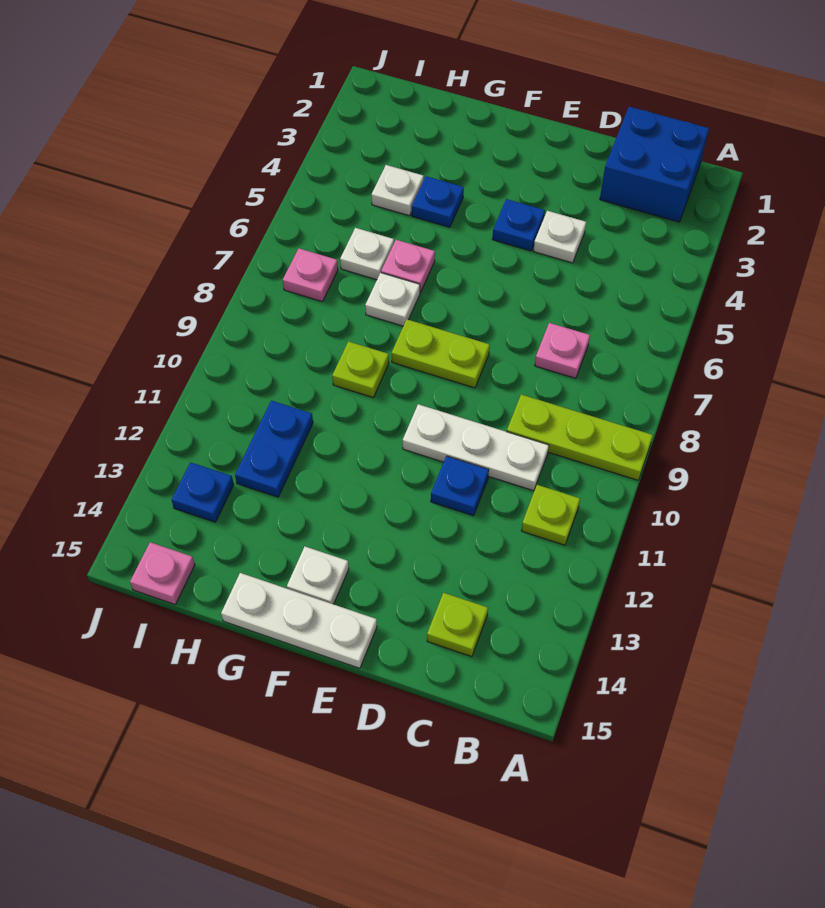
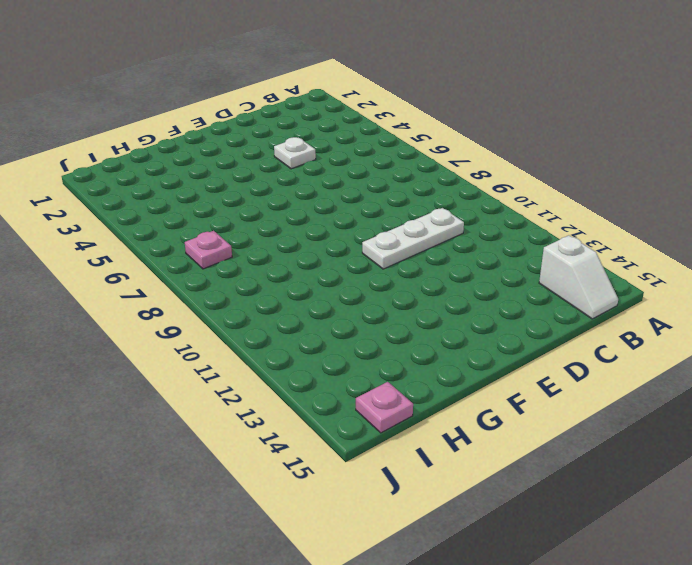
white slope B14:B15 level 1 top 14 -> none
none -> lime plate A9:C9 level 1
none -> blue brick B1:C2 level 1
none -> lime plate B11 level 1

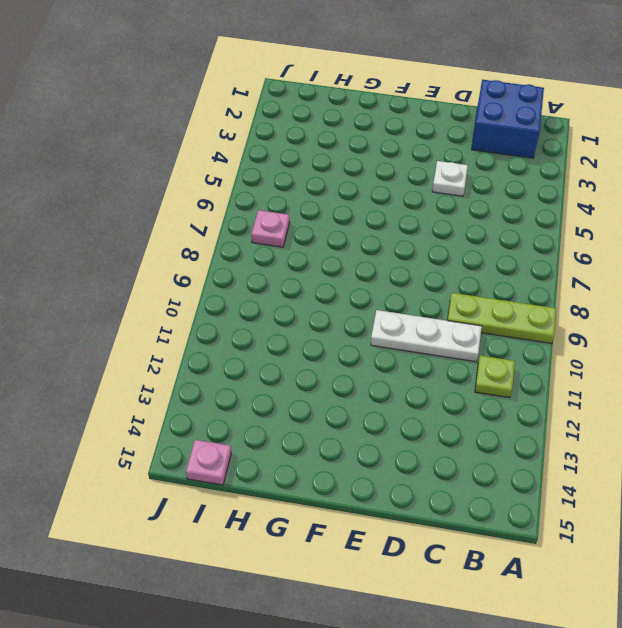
none -> pink plate C7 level 1
none -> lime plate C14 level 1
none -> blue plate D11 level 1

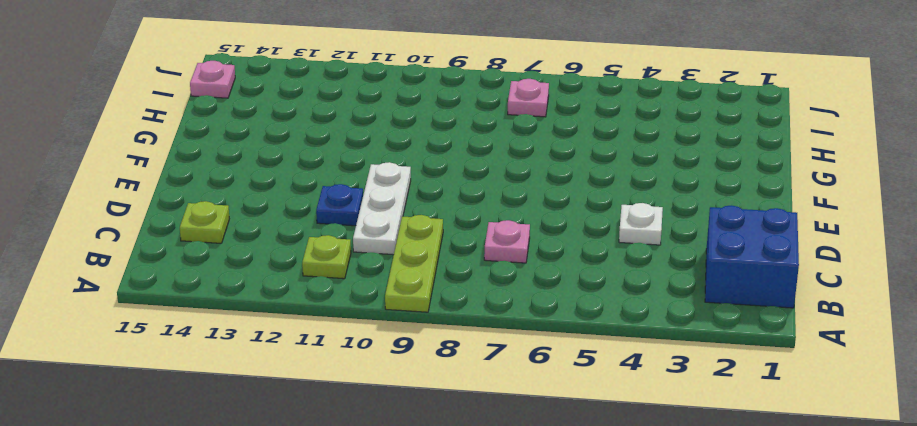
none -> blue plate E4 level 1
none -> lime plate E8:F8 level 1
none -> white plate E15:G15 level 1

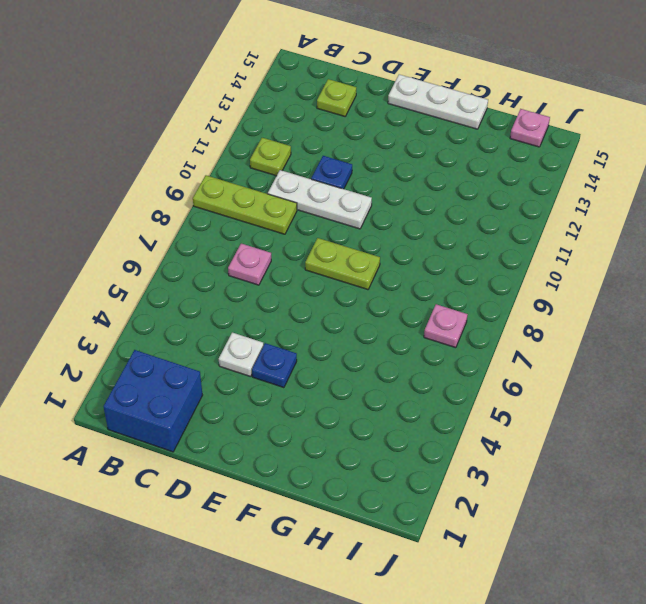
none -> white plate F14 level 1
none -> blue plate G4 level 1
none -> pink plate G6 level 1

